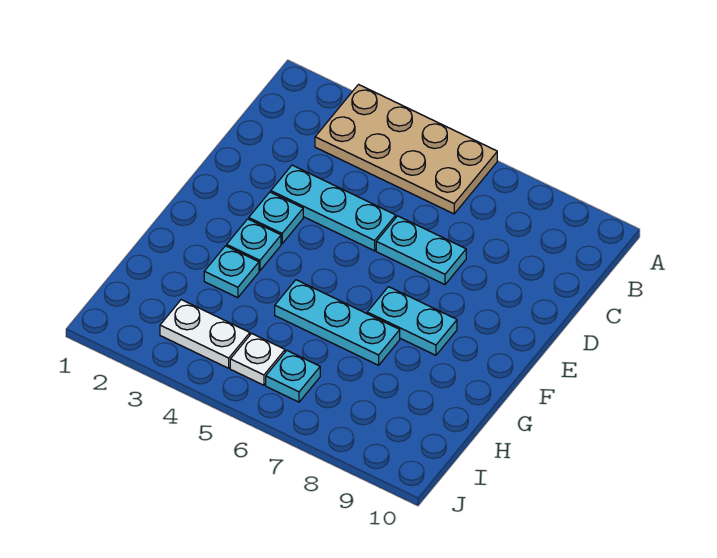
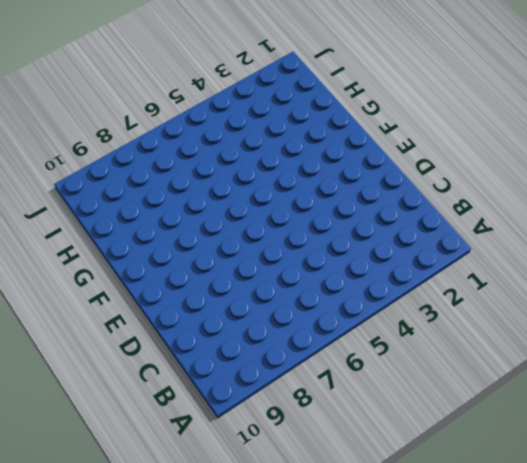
none -> tan plate A3:B6 level 1
none -> cyan plate D3:D5 level 1

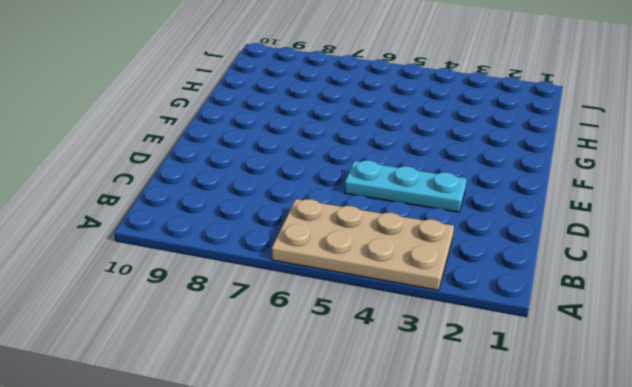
none -> cyan plate D6:D7 level 1
none -> cyan plate E3 level 1

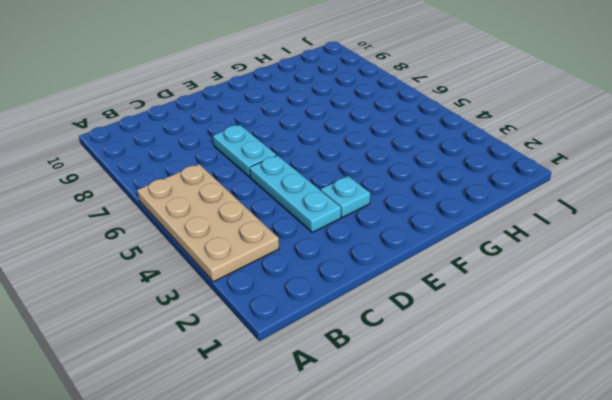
none -> cyan plate F3 level 1
none -> cyan plate F7:F8 level 1

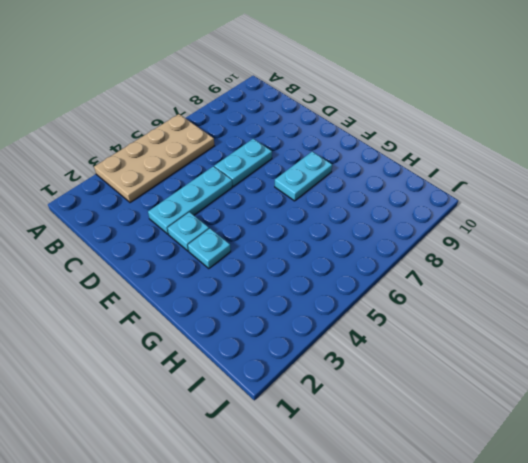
none -> cyan plate G3 level 1
none -> cyan plate G5:G7 level 1

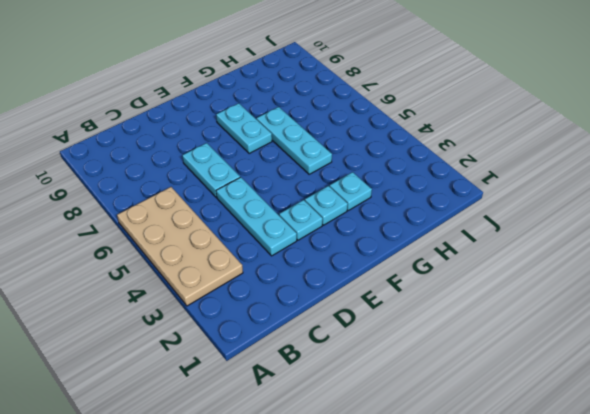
none -> white plate I3:I4 level 1
none -> white plate I5 level 1

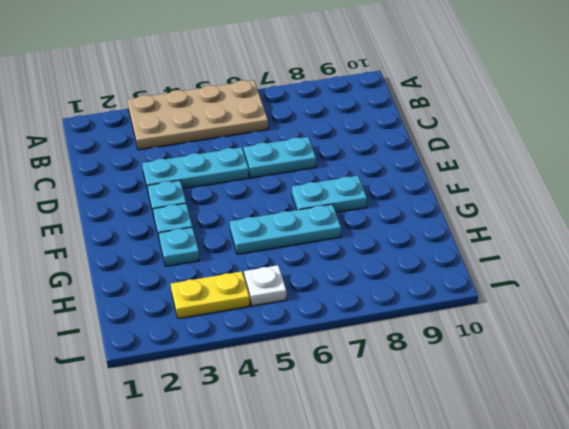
yellow plate I3:I4 level 1 -> white plate I3:I4 level 1
none -> cyan plate I6 level 1

